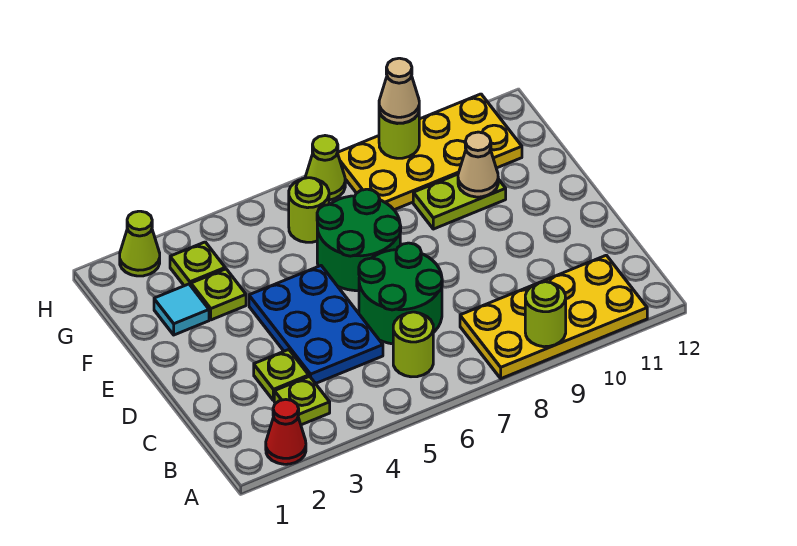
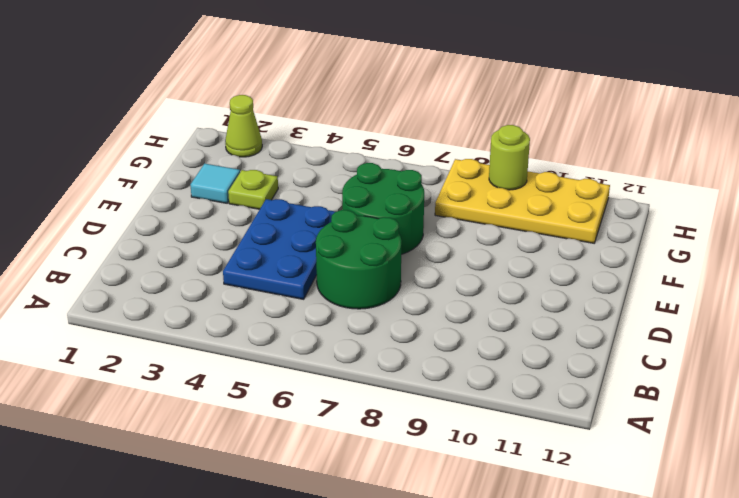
none -> red cone A2 level 1
none -> yellow plate A8:B11 level 1
none -> lime plate B3 level 1

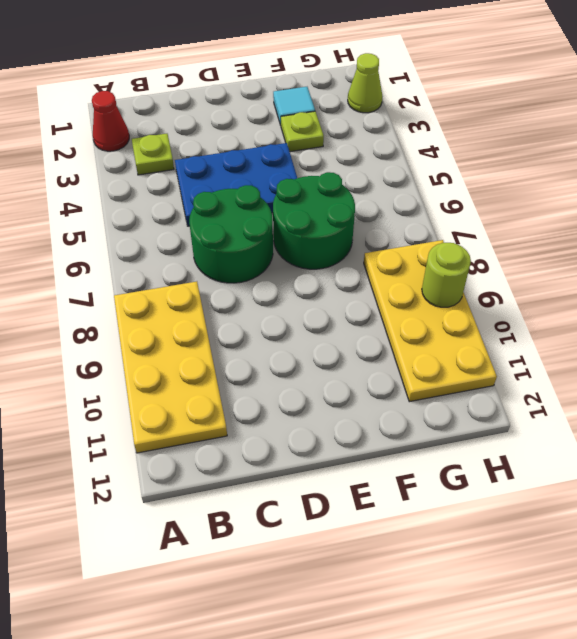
none -> lime round brick B6 level 1
none -> lime plate C3 level 1
none -> lime plate F9:F10 level 1

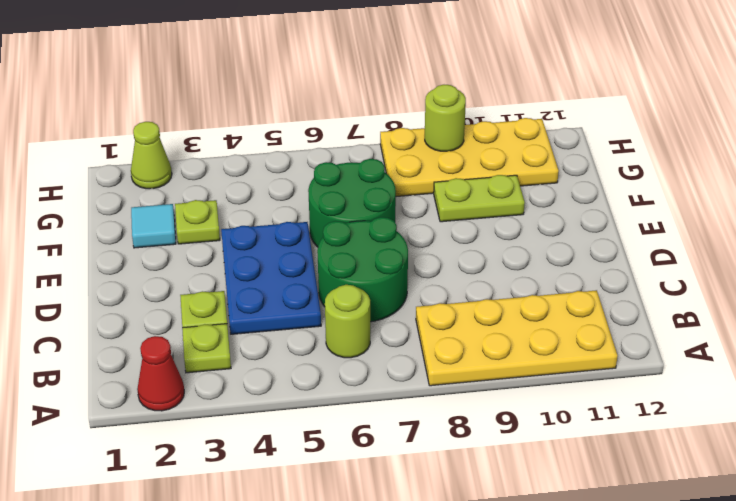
none -> lime plate G3 level 1
none -> lime round brick G6 level 1
none -> lime cone H7 level 1

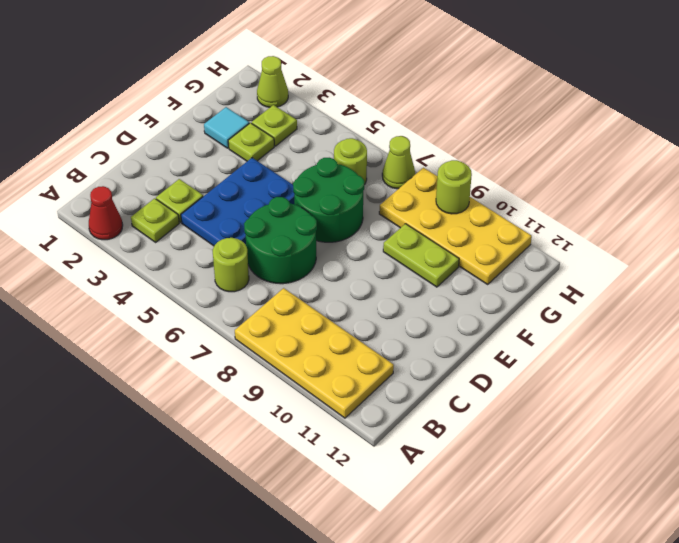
none -> lime round brick A9 level 2
none -> tan cone F10 level 2
none -> tan cone H9 level 3

